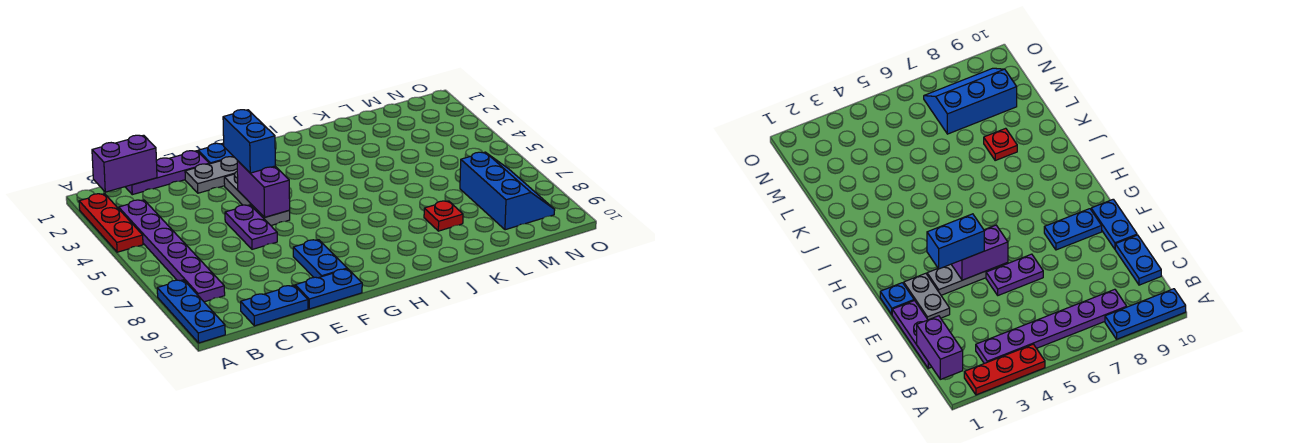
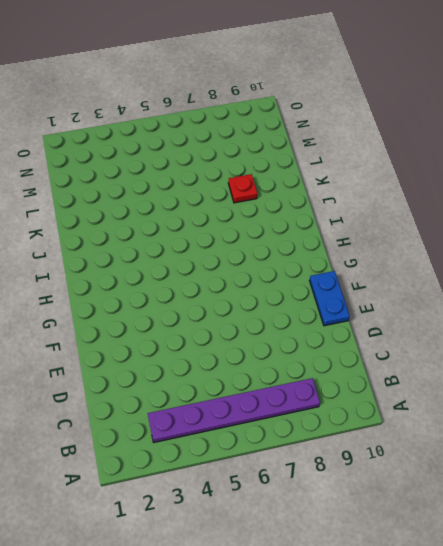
none -> red plate A2:A4 level 1
none -> blue plate A8:A10 level 1
none -> purple plate C1:E1 level 1

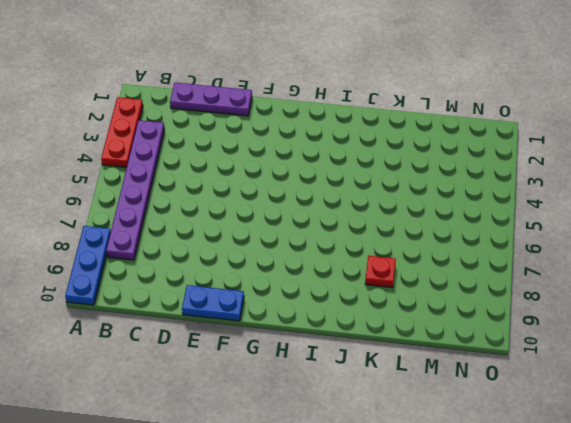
none -> blue plate C10:D10 level 1
none -> grey plate E2:F2 level 1
none -> purple plate E5:E6 level 1

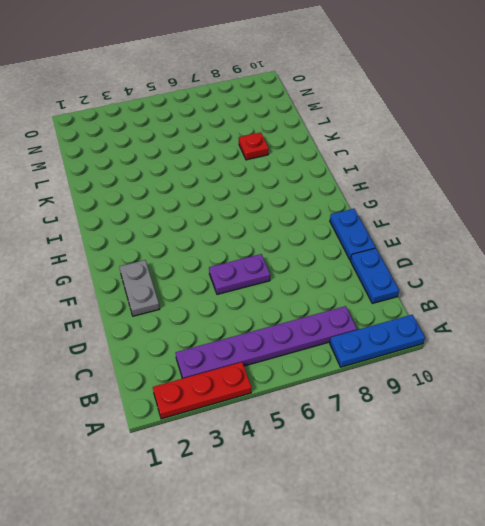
none -> purple plate C1:E1 level 1
none -> blue plate F1 level 1
none -> grey plate F3:F5 level 1

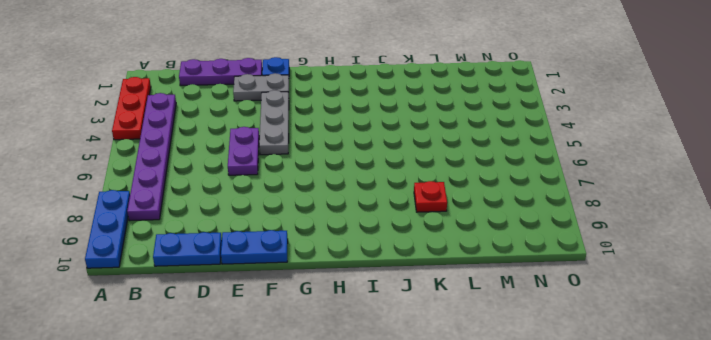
none -> blue plate F8:F9 level 1
none -> blue slope M7:N9 level 1 top M
none -> purple brick B1:C1 level 2

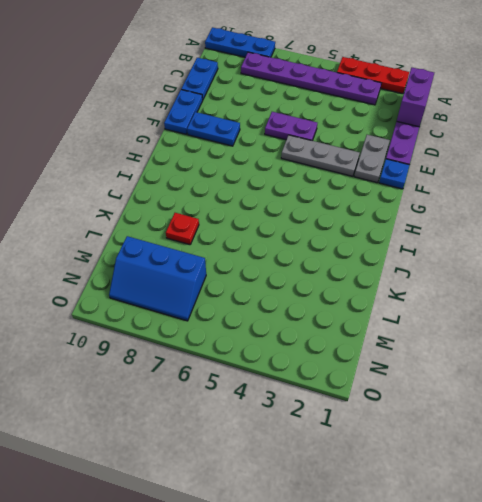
none -> purple brick F4:F5 level 2
none -> blue brick F3:F4 level 3

